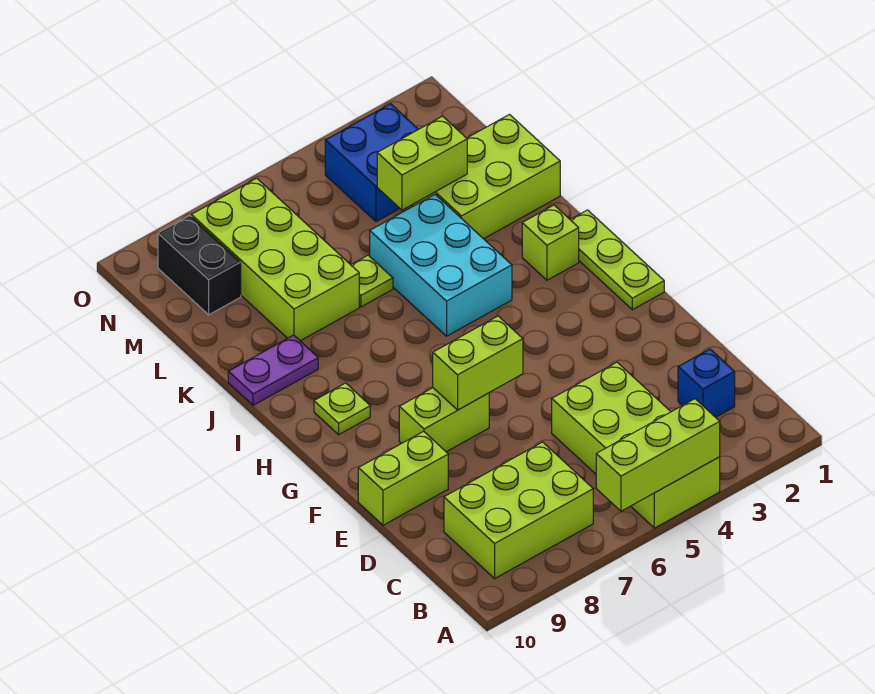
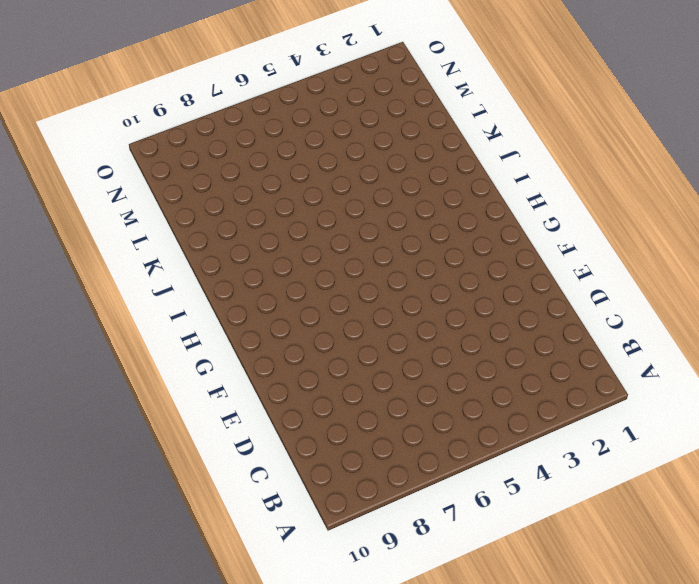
none -> lime brick A4:D5 level 1
none -> lime brick B7:C9 level 1
none -> blue brick C2 level 1

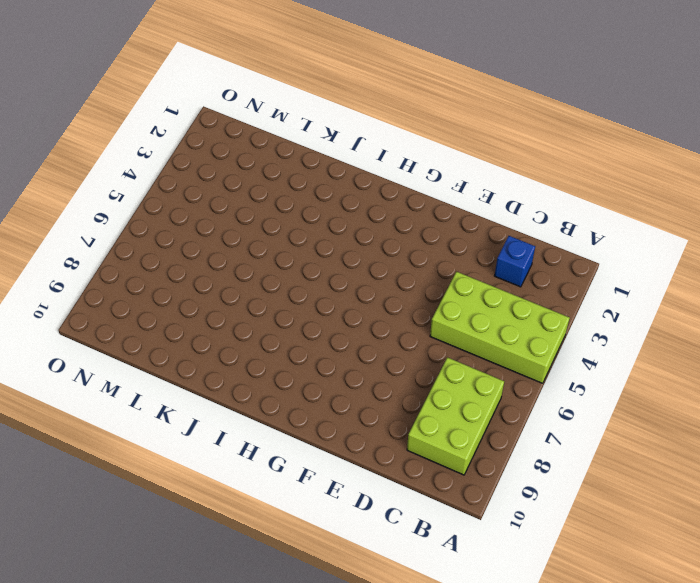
none -> lime brick E9:E10 level 1
none -> lime brick F7:F8 level 1
none -> lime plate G1:I1 level 1

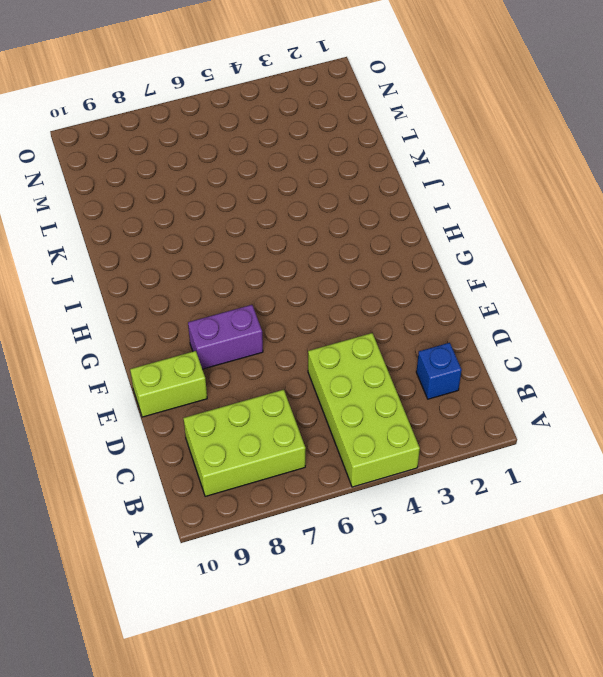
purple brick F7:F8 level 1 -> lime brick F7:F8 level 1
none -> lime plate G1:I1 level 1
none -> lime plate H9 level 1
none -> lime brick I2 level 1

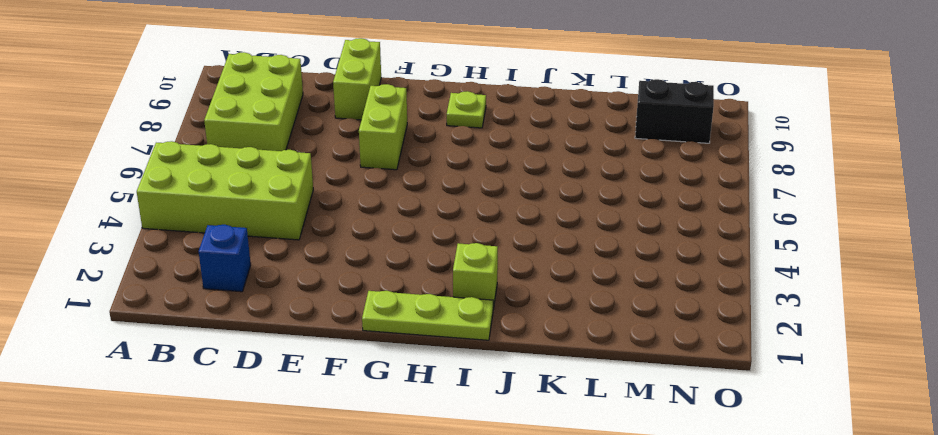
none -> cyan brick I4:K5 level 1
none -> purple plate J9:J10 level 1
none -> lime brick K1:L3 level 1

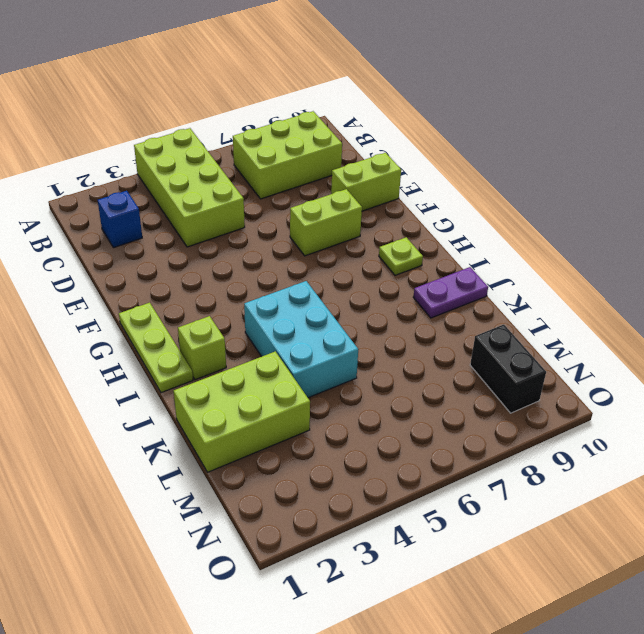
none -> lime plate K6 level 1
none -> lime brick K7:N8 level 1
none -> blue brick M3:N4 level 1

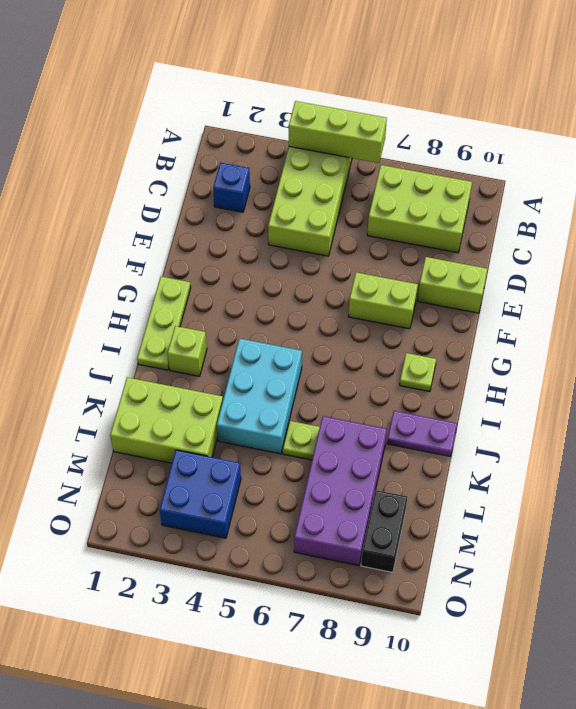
purple brick K7:N8 level 1 -> lime brick K7:N8 level 1
none -> lime brick F6:F7 level 2
none -> lime brick L3:L4 level 2

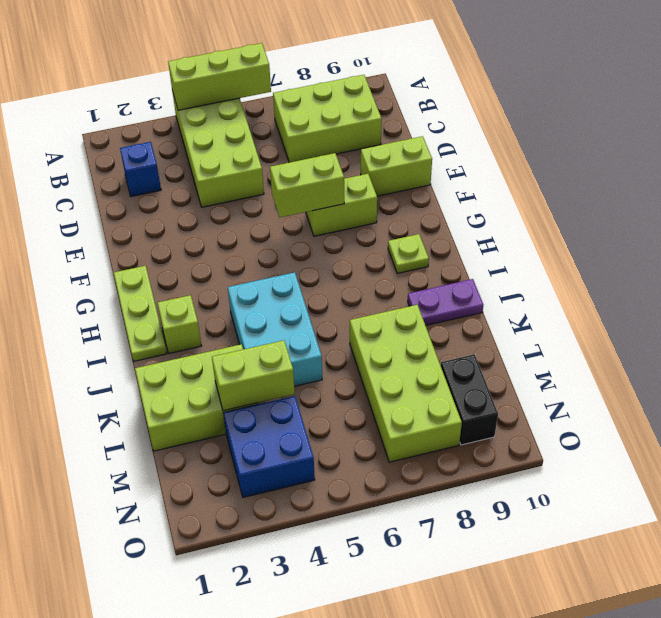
none -> lime plate K6 level 1

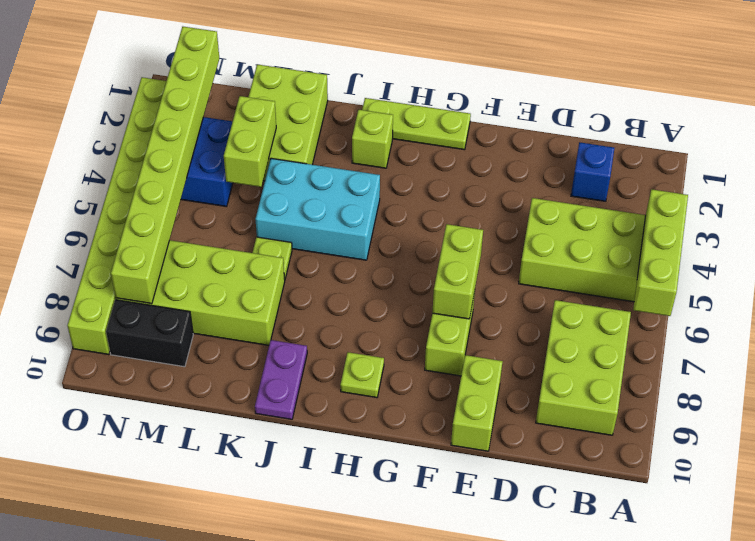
lime brick N1:N8 level 2 -> none
lime brick O2:O9 level 1 -> none

